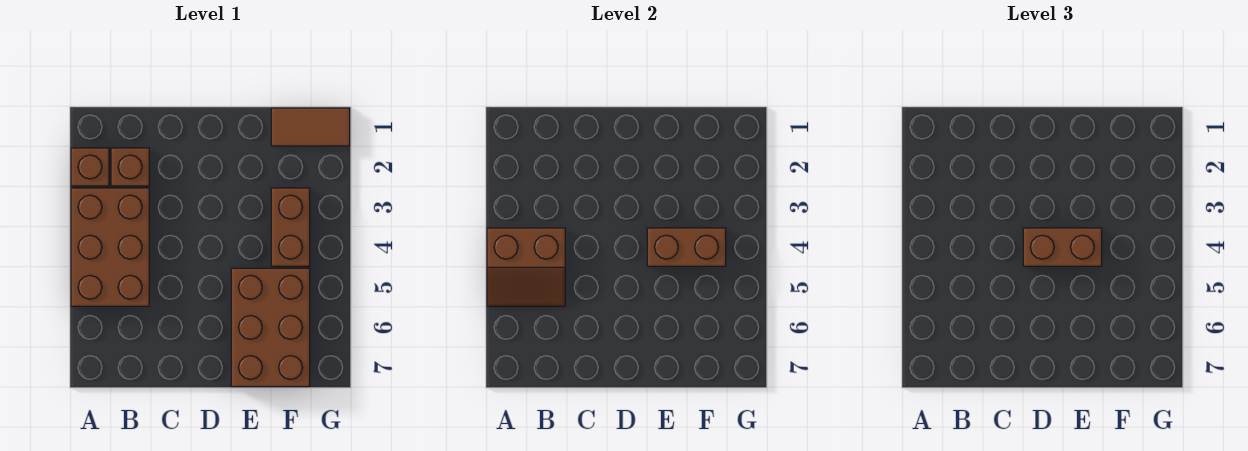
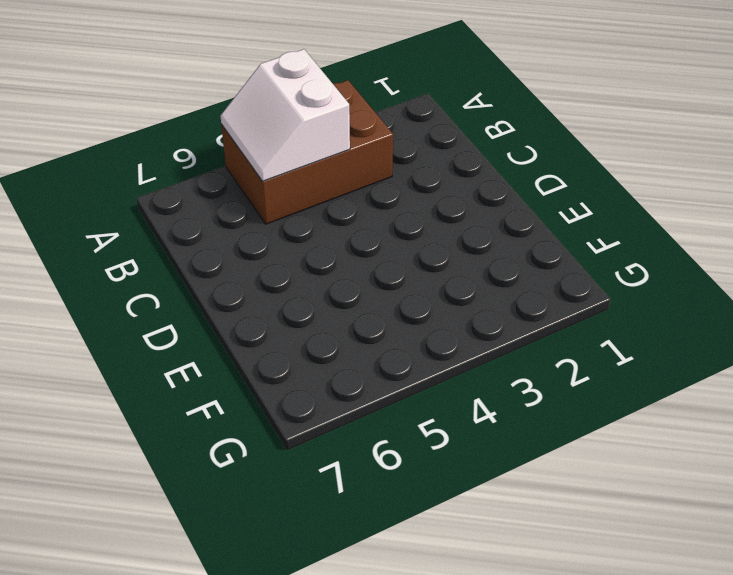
white slope A4:B5 level 2 top 4 -> brown slope A4:B5 level 2 top 4
none -> brown brick A2 level 1
none -> brown brick B2 level 1

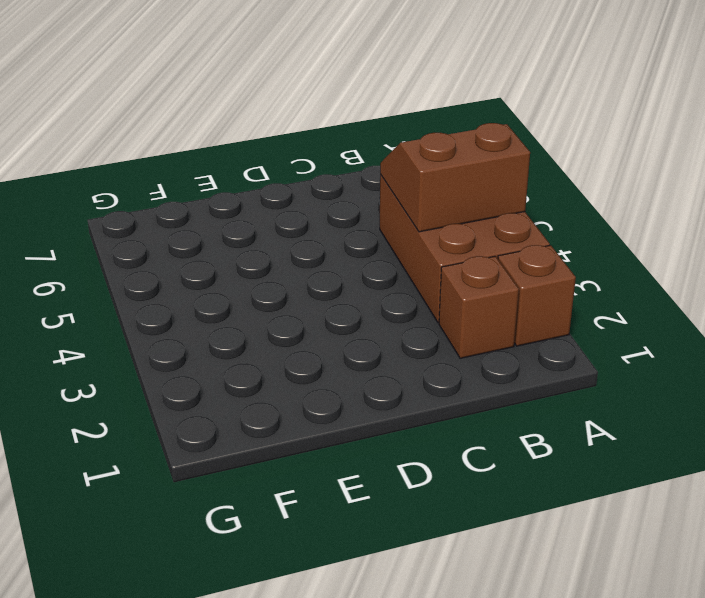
none -> brown brick E5:F7 level 1
none -> brown tile F1:G1 level 1

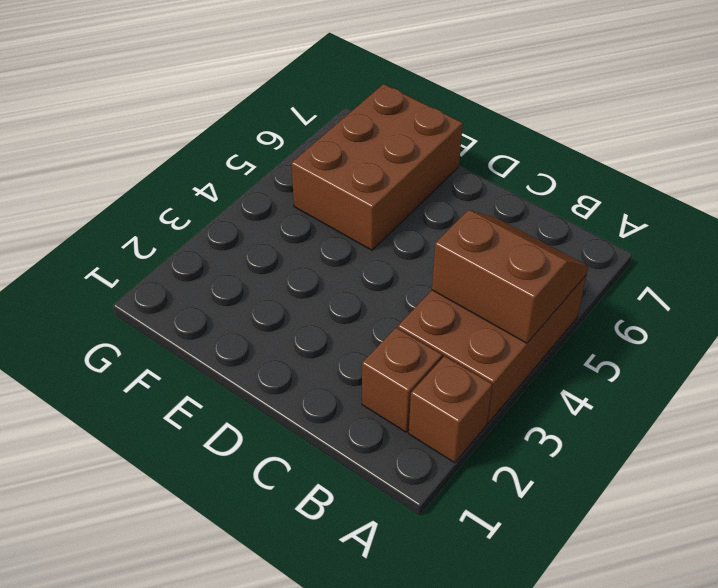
none -> brown tile F1:G1 level 1
none -> brown brick F3:F4 level 1

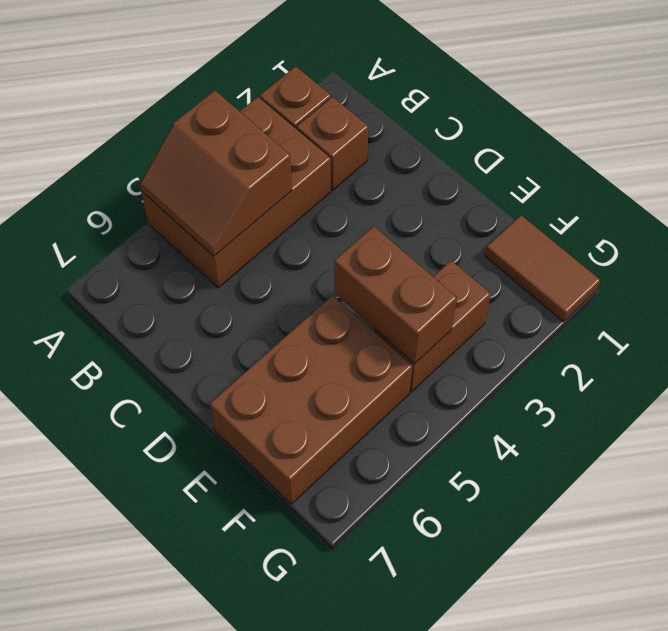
none -> brown brick D4:E4 level 3

